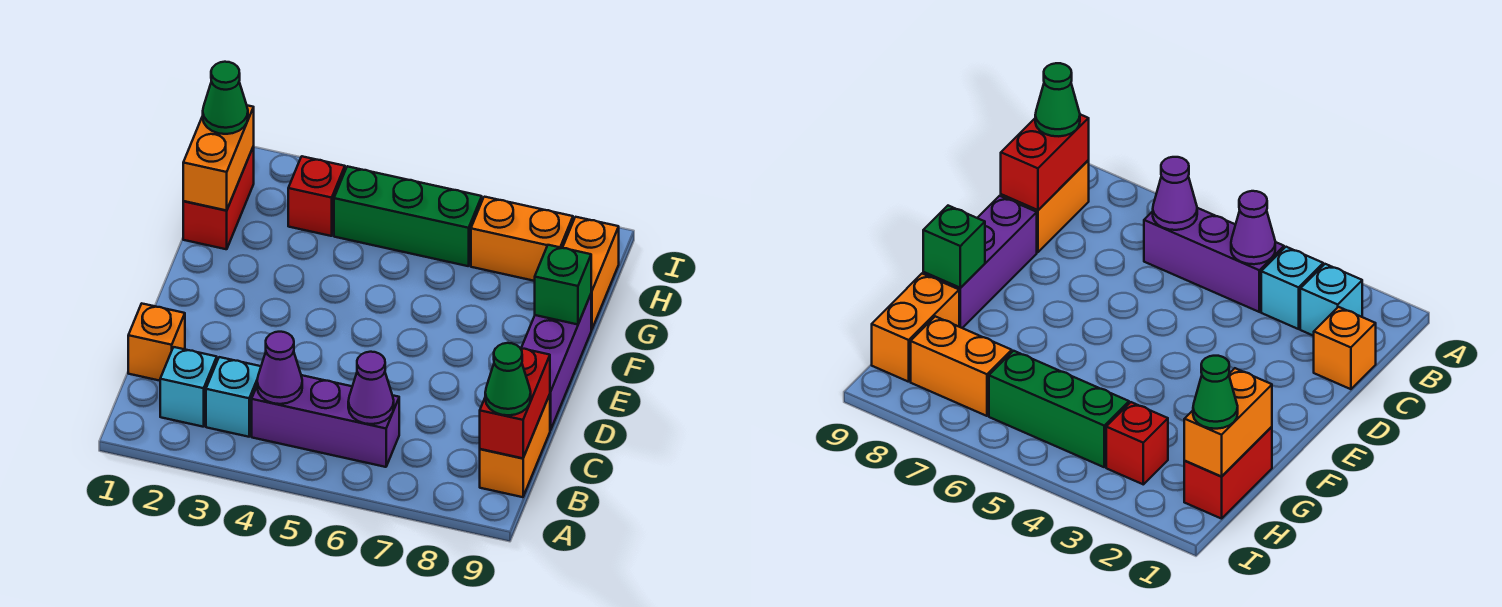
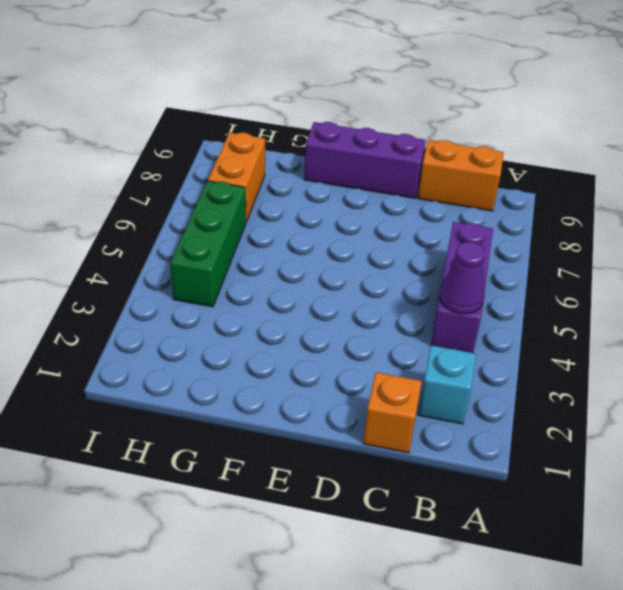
none -> cyan brick B3 level 1
none -> red brick G1:H1 level 1
none -> orange brick G9:H9 level 1

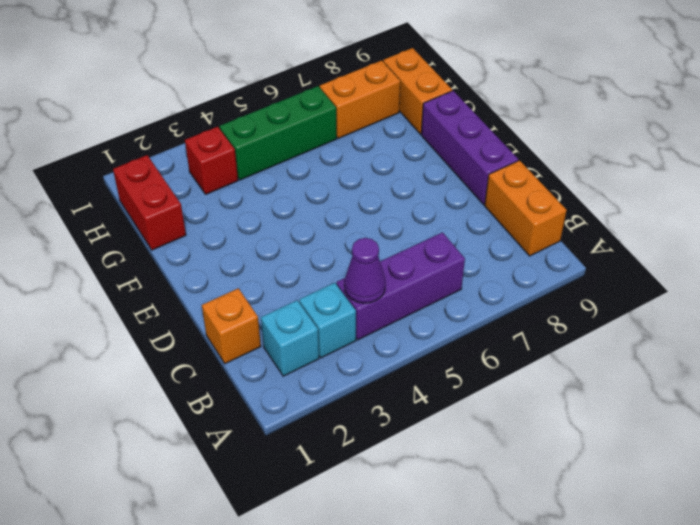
none -> purple cone B6 level 2
none -> red brick B9:C9 level 2
none -> green brick F9 level 2

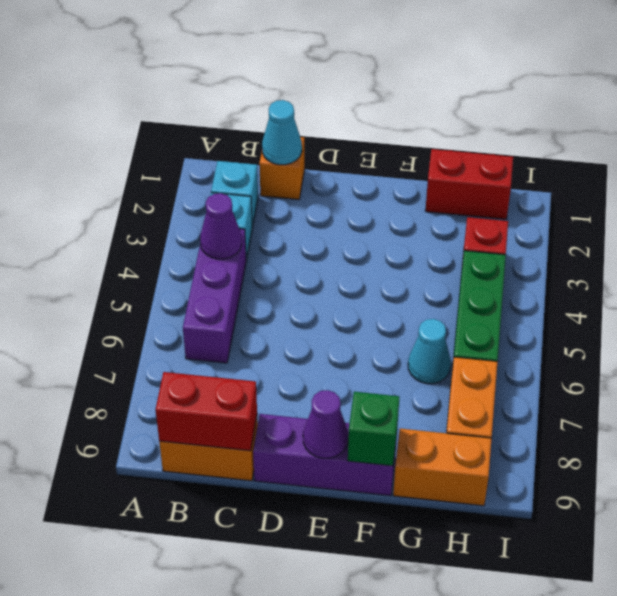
cyan cone C1 level 2 -> none
purple cone E9 level 2 -> purple cone B6 level 2
cyan cone G6 level 1 -> none
none -> orange brick G1:H1 level 2
none -> green cone B9 level 3
none -> green cone H1 level 3

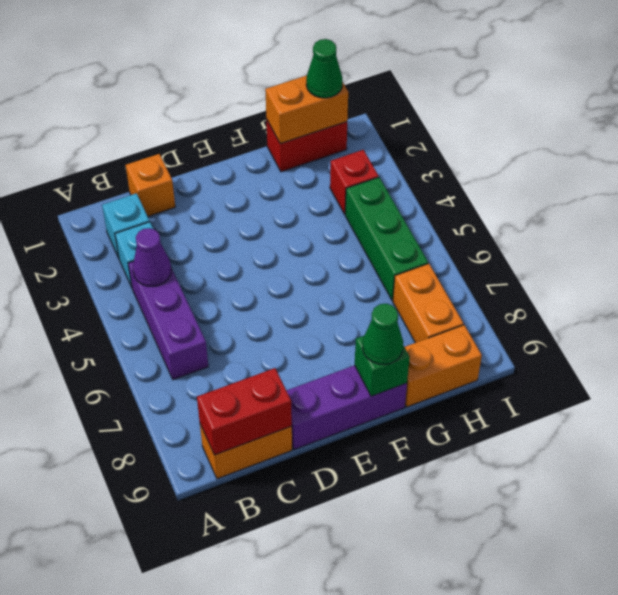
green cone F9 level 3 -> green cone B9 level 3
none -> purple cone B6 level 2

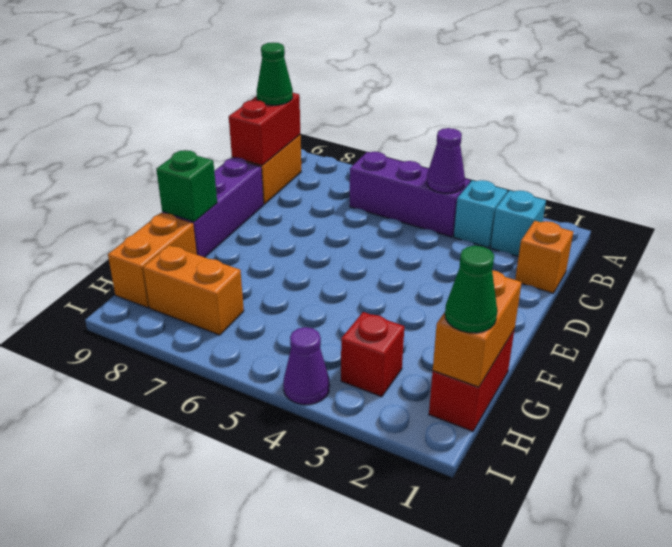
purple cone I4 level 1 -> purple cone B6 level 2
none -> green brick H4:H6 level 1

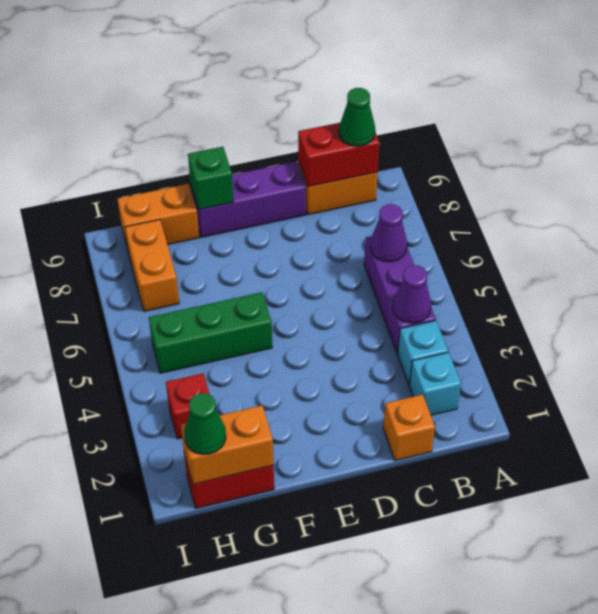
green brick F5:H5 level 1 -> green brick H4:H6 level 1

